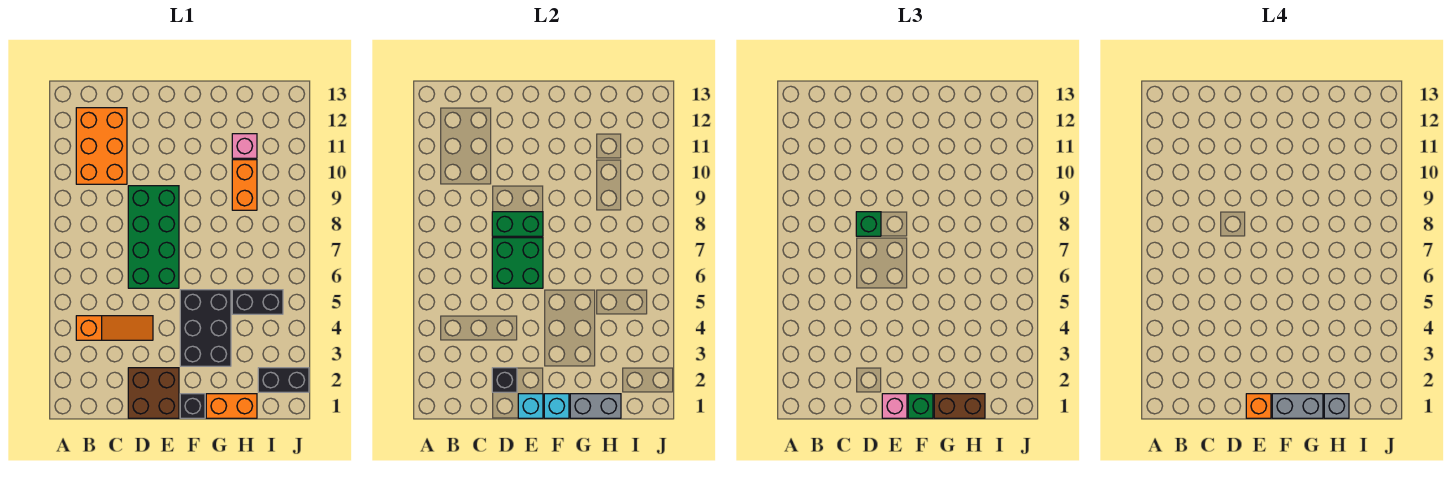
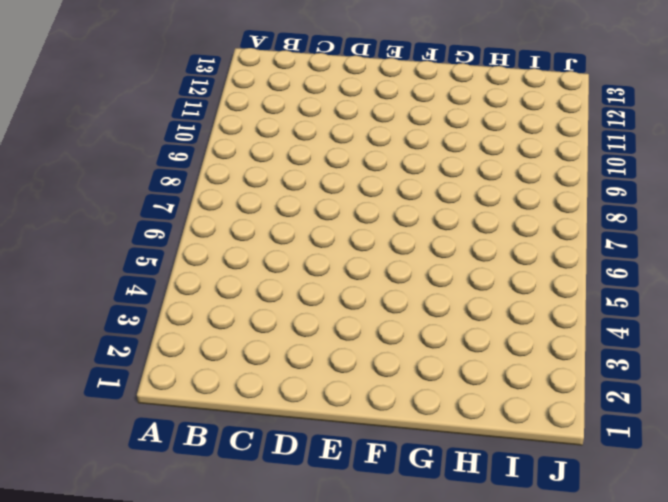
none -> orange slope B4:D4 level 1 top B
none -> orange brick B10:C12 level 1
none -> brown brick D1:E2 level 1

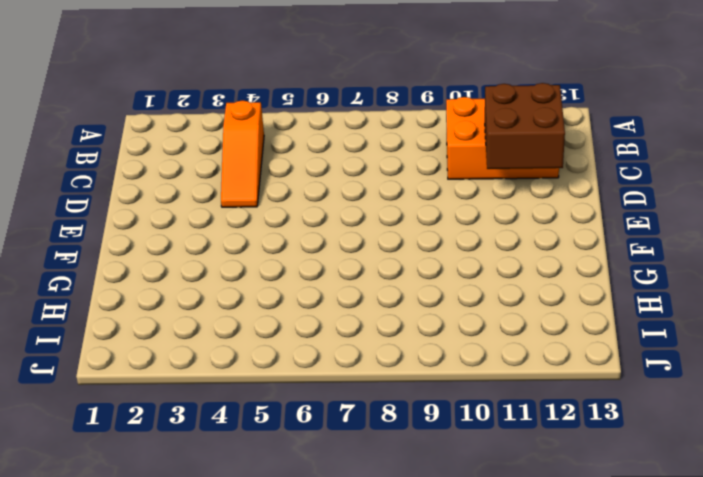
brown brick C11:D12 level 2 -> brown brick D1:E2 level 1
none -> green brick D6:E9 level 1
none -> black brick F1 level 1
none -> black brick F3:G5 level 1

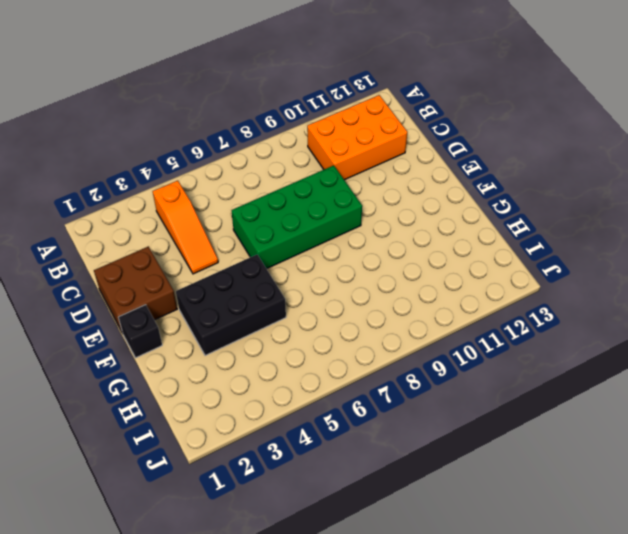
none -> orange brick G1:H1 level 1
none -> black brick H5:I5 level 1
none -> orange brick H9:H10 level 1

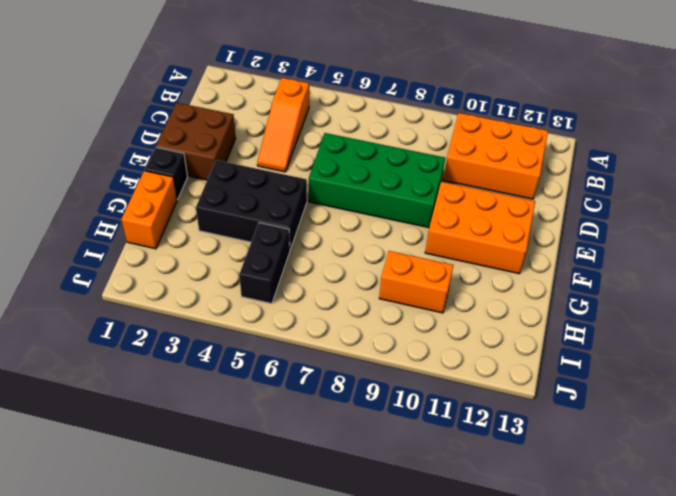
orange brick E10:F12 level 1 -> none
none -> pink brick H11 level 1
none -> black brick I2:J2 level 1
none -> black brick D2 level 2

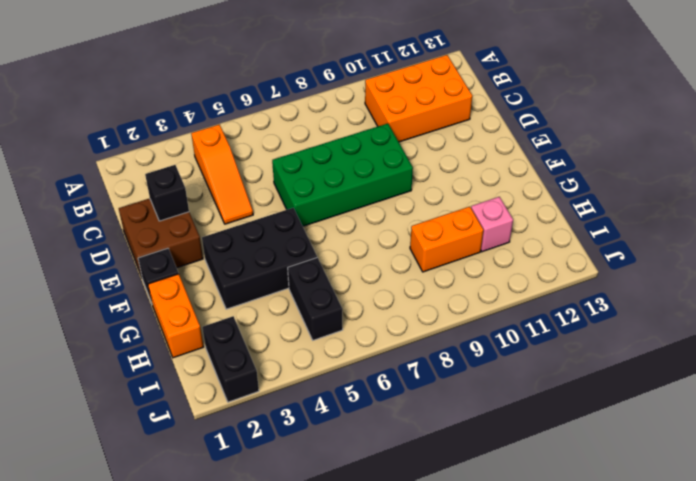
none -> green brick D6:E7 level 2
none -> green brick D8:E8 level 2
none -> cyan brick E1 level 2

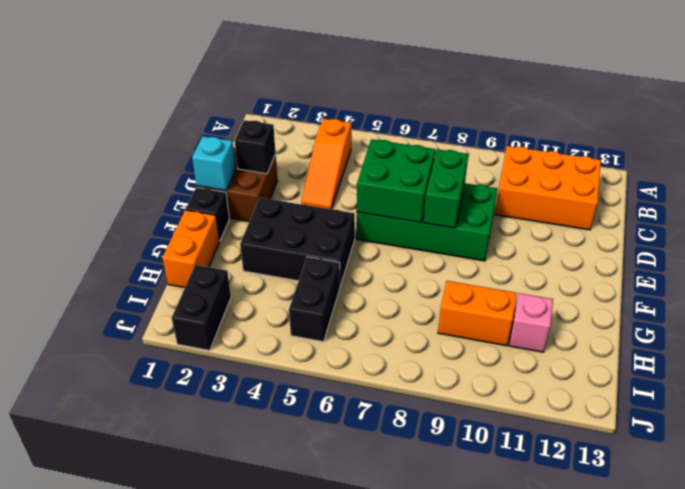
none -> cyan brick F1 level 2
none -> grey brick G1:H1 level 2
none -> green brick D8 level 3

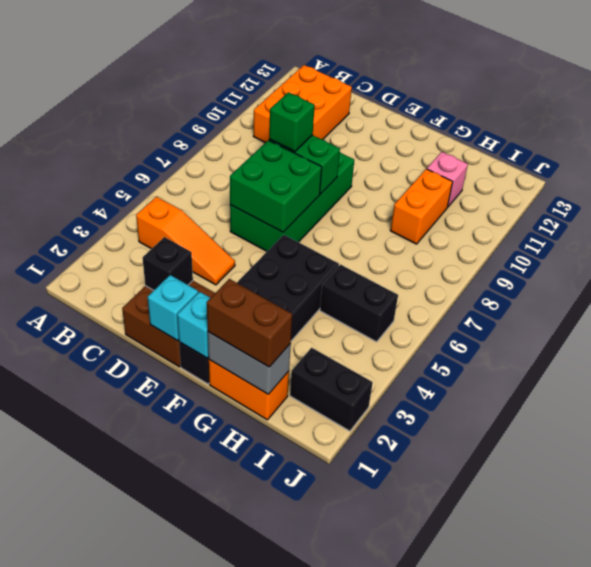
none -> pink brick E1 level 3
none -> green brick F1 level 3
none -> orange brick E1 level 4

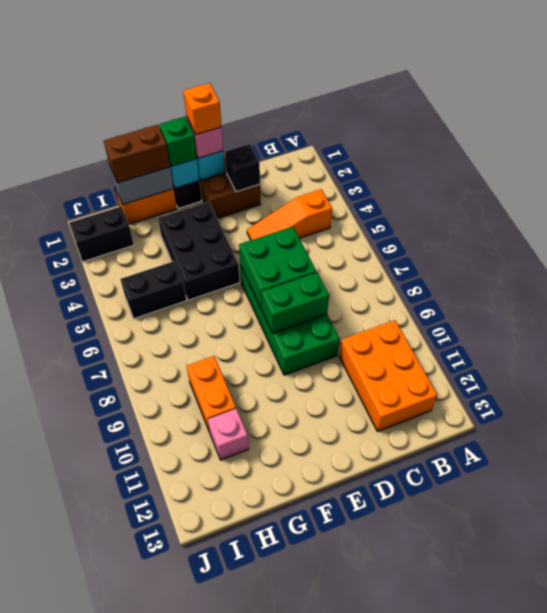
none -> green brick D8 level 3
none -> grey brick F1:G1 level 4
none -> grey brick H1 level 4

